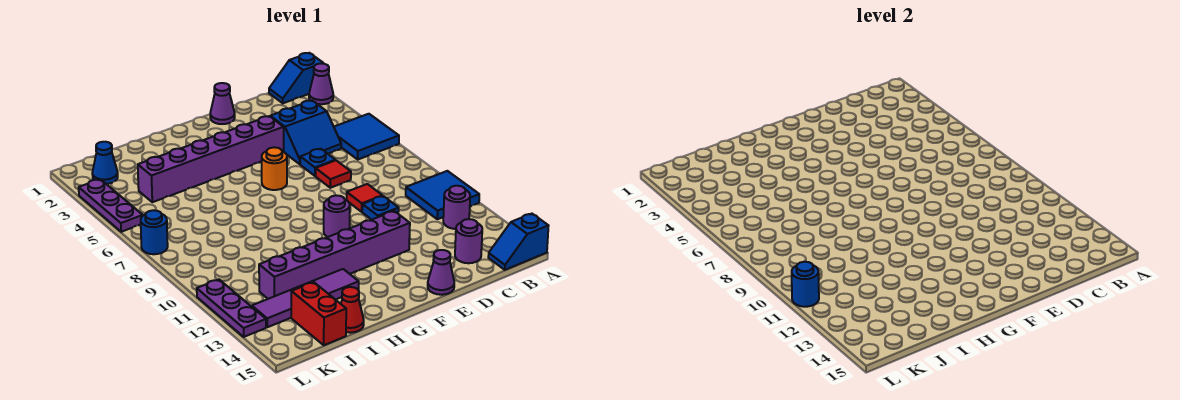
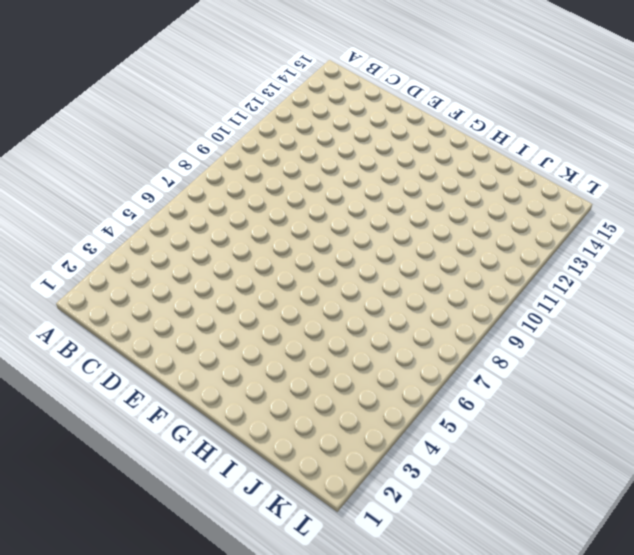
none -> blue slope A1:B1 level 1 top A
none -> purple cone A2 level 1
none -> blue tile A5:B6 level 1

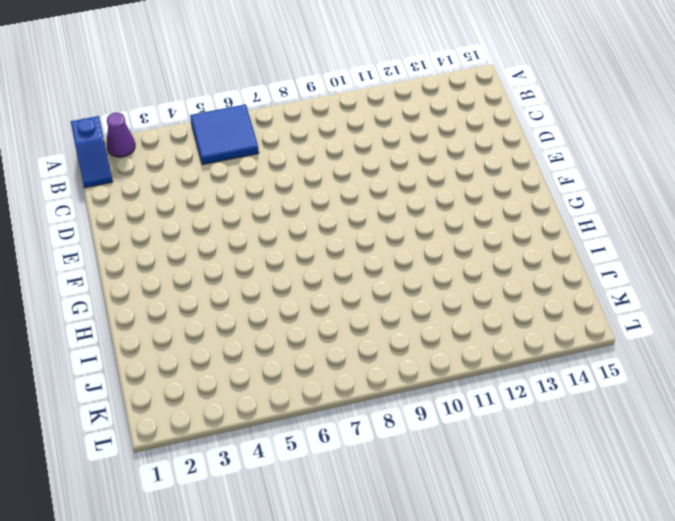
none -> blue tile A10:B11 level 1
none -> blue slope A15:B15 level 1 top A
none -> purple round brick B12 level 1

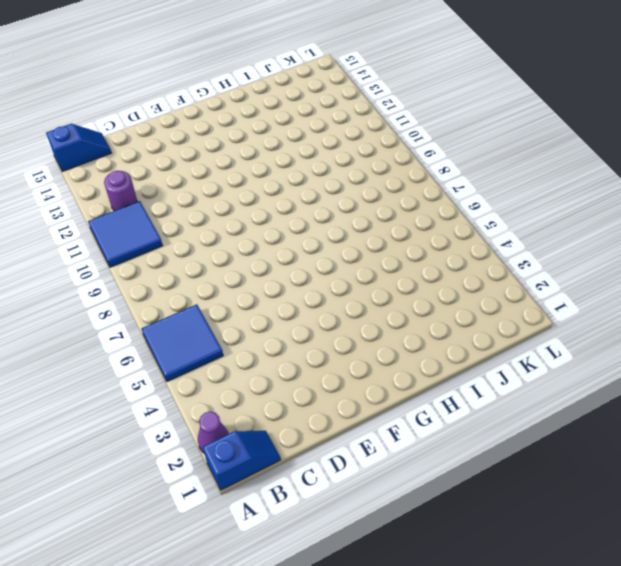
none -> blue slope C4:D5 level 1 top 4
none -> purple round brick C14 level 1
none -> blue plate D6 level 1

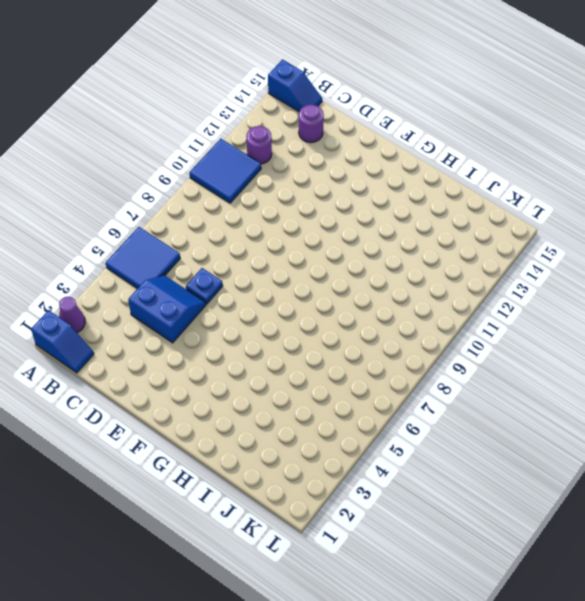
none -> red tile D7 level 1
none -> red tile D9 level 1
none -> blue plate D10 level 1

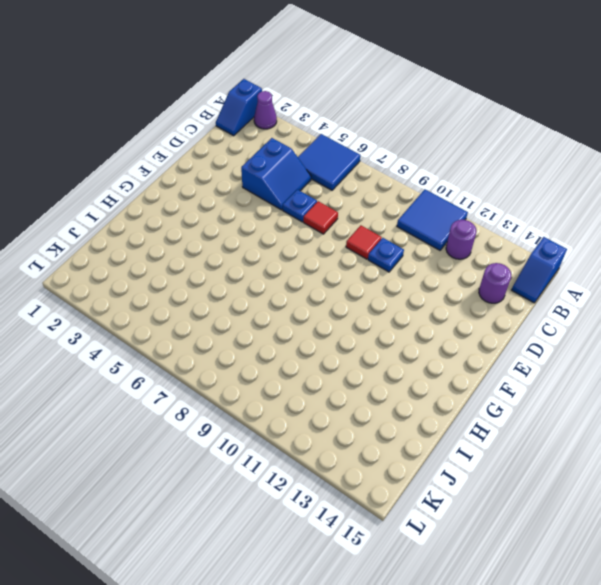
none -> purple cone E1 level 1
none -> purple brick E4:J4 level 1
none -> purple brick E12:J12 level 1

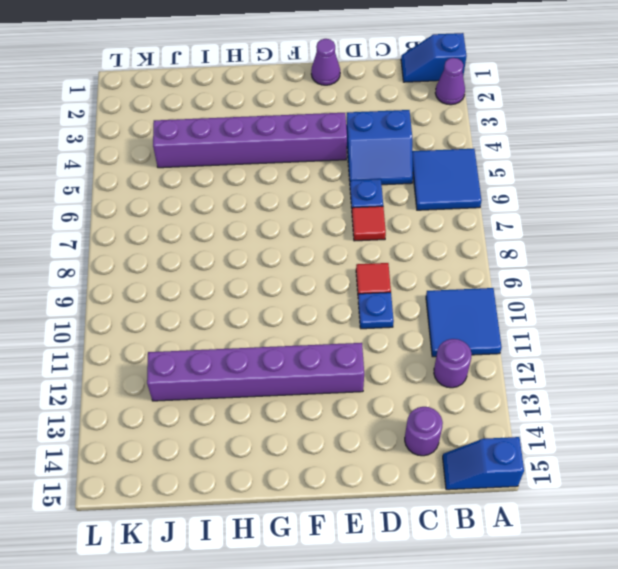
none -> purple cone E15 level 1
none -> orange round brick F6 level 1
none -> purple round brick F10 level 1

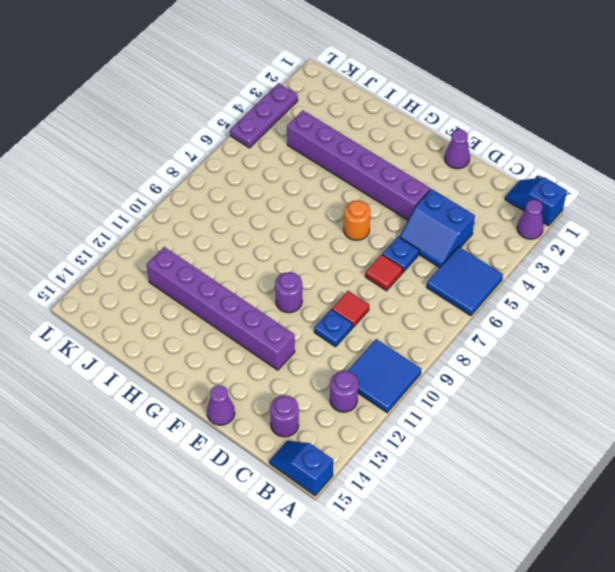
none -> purple tile H13:K13 level 1
none -> red cone I15 level 1
none -> red brick J14:J15 level 1

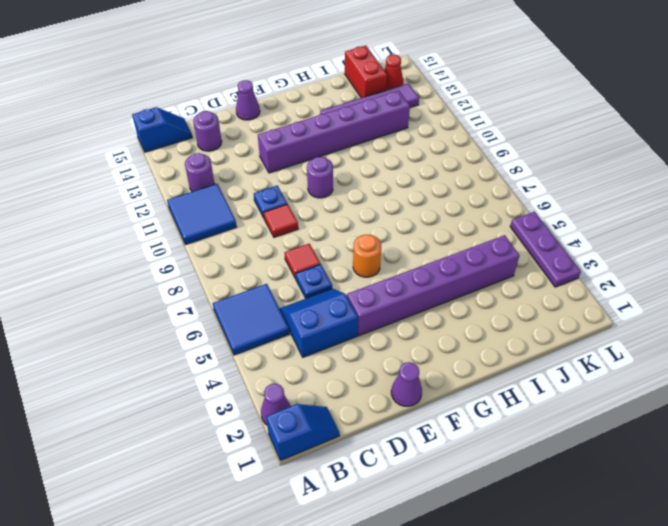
red cone K14 level 1 -> red cone I15 level 1
none -> blue cone K2 level 1
none -> blue round brick L7 level 1
none -> purple plate L11:L13 level 1

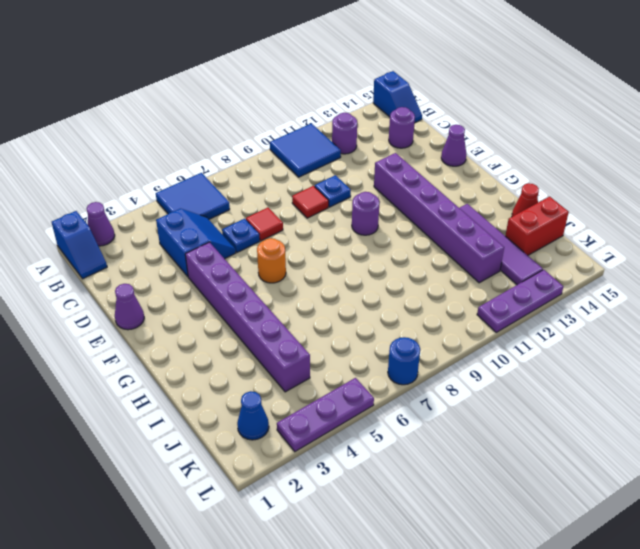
none -> blue round brick L11 level 2

